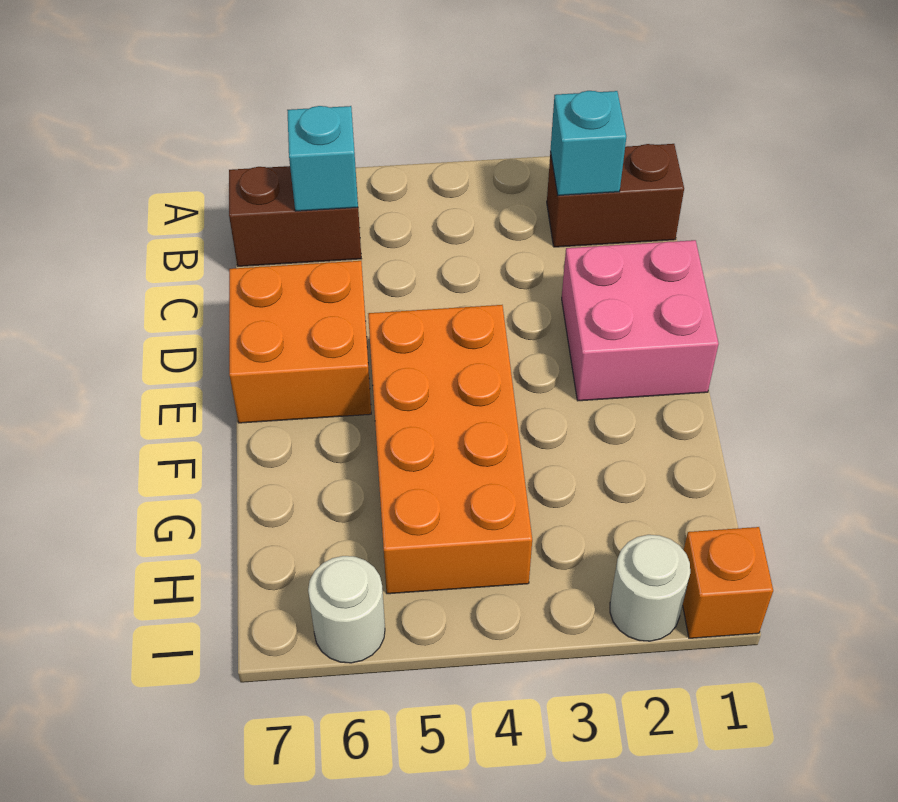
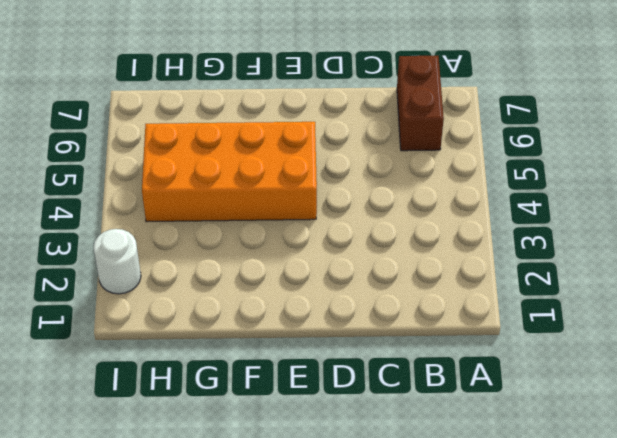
none -> brown brick B1:B2 level 1
none -> pink brick D1:E2 level 1

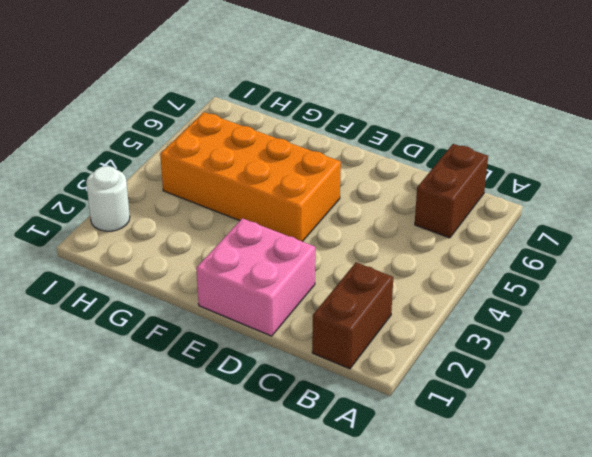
none -> orange brick D6:E7 level 1
none -> orange brick I1 level 1

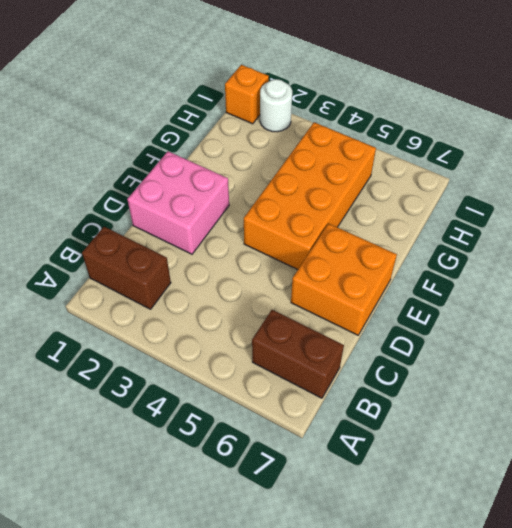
none -> white round brick I6 level 1
none -> cyan brick B2 level 2

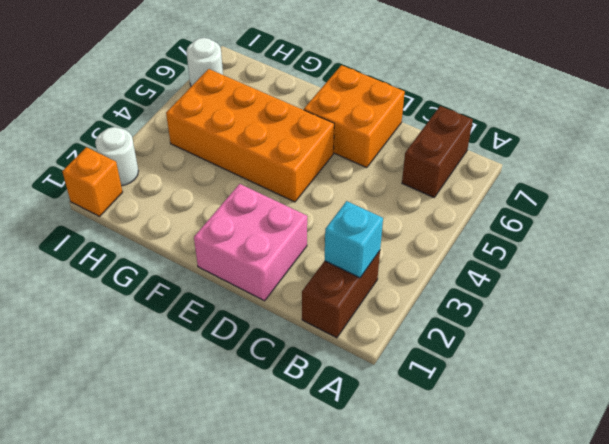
none -> cyan brick B6 level 2

